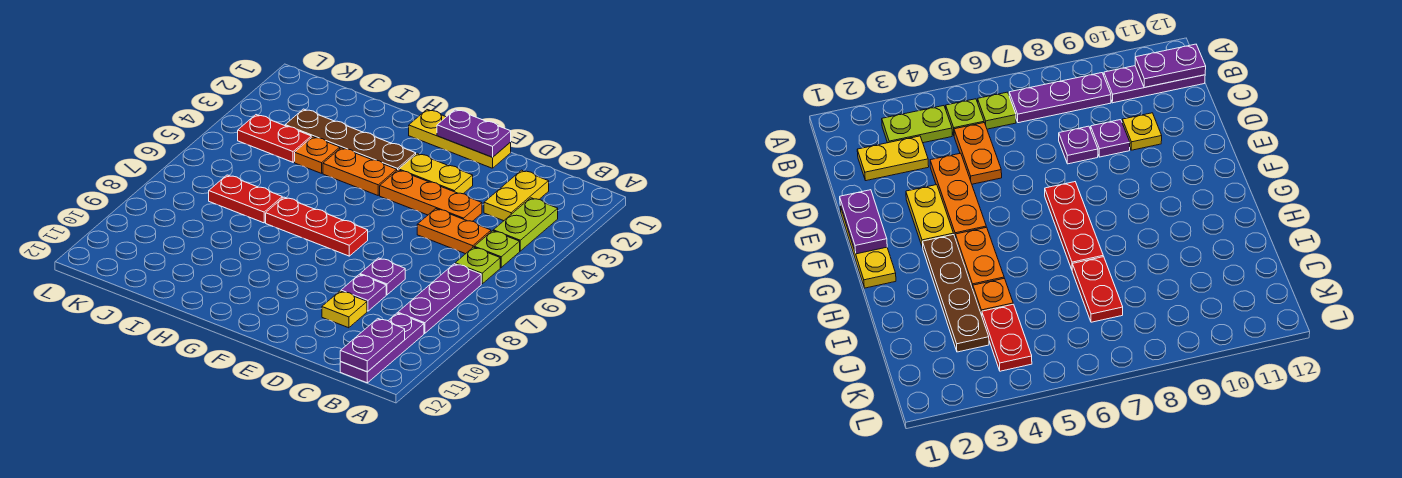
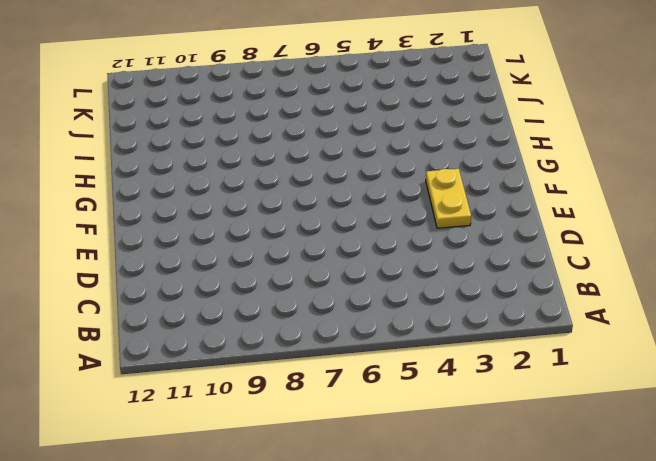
none -> lime plate B3:B4 level 1
none -> lime plate B5 level 1
none -> lime plate B6 level 1

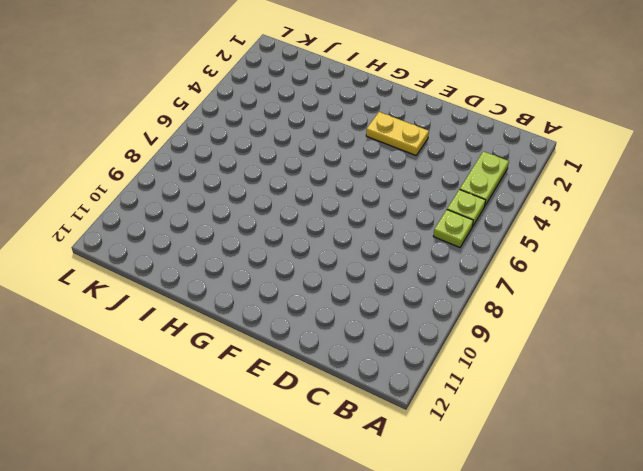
none -> purple plate B7:B9 level 1
none -> purple plate B10:B12 level 1
none -> yellow plate C2:C3 level 1

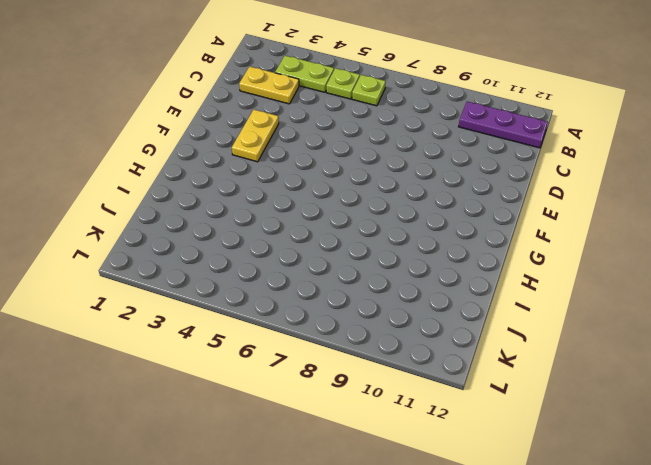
none -> purple plate B7:B9 level 1
none -> orange plate C5:D5 level 1
none -> orange plate D4:F4 level 1

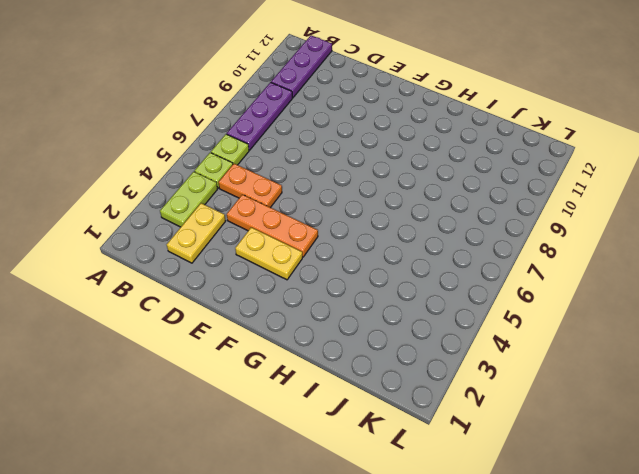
none -> purple plate D8 level 1
none -> purple plate D9 level 1
none -> yellow plate D10 level 1

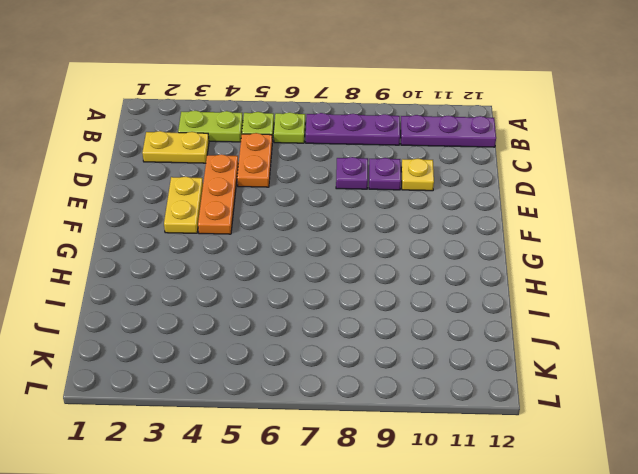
none -> yellow plate E1:G1 level 1
none -> red plate F7:H7 level 1
none -> brown plate G3:J3 level 1

